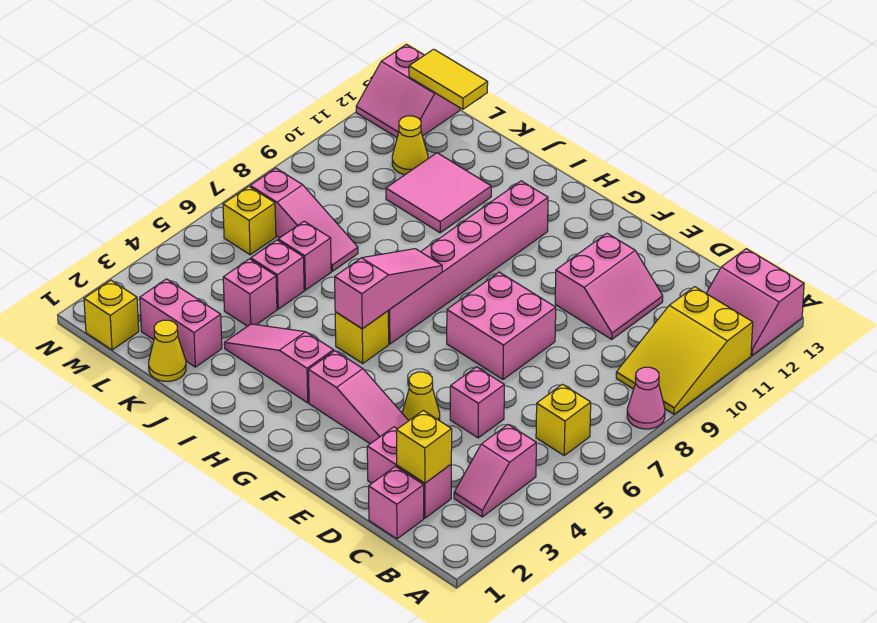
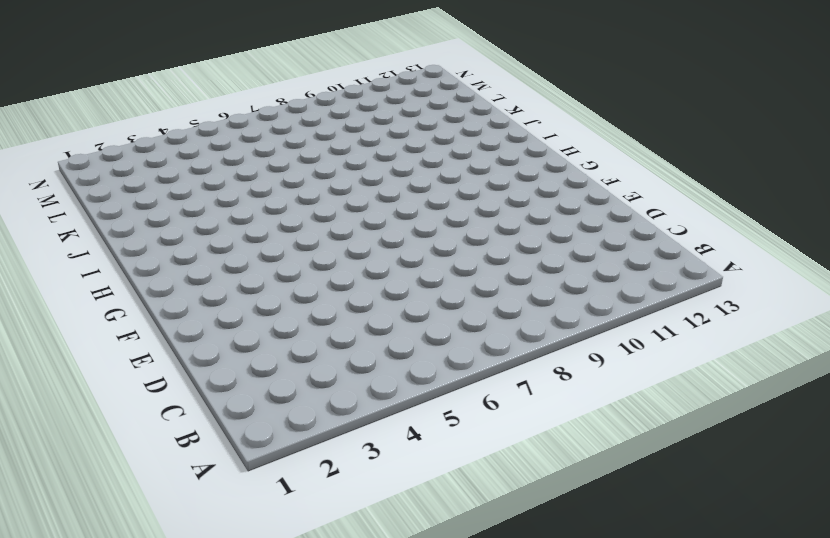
none -> pink cone A8 level 1
none -> yellow slope A9:B11 level 1 top 11
none -> pink slope A12:B13 level 1 top 13

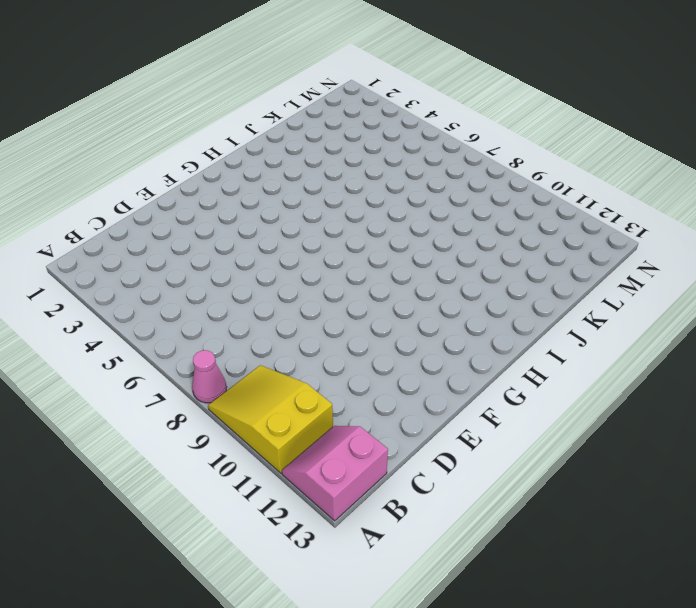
none -> pink slope B3:B4 level 1 top 4
none -> yellow brick B6 level 1
none -> pink brick C1 level 1

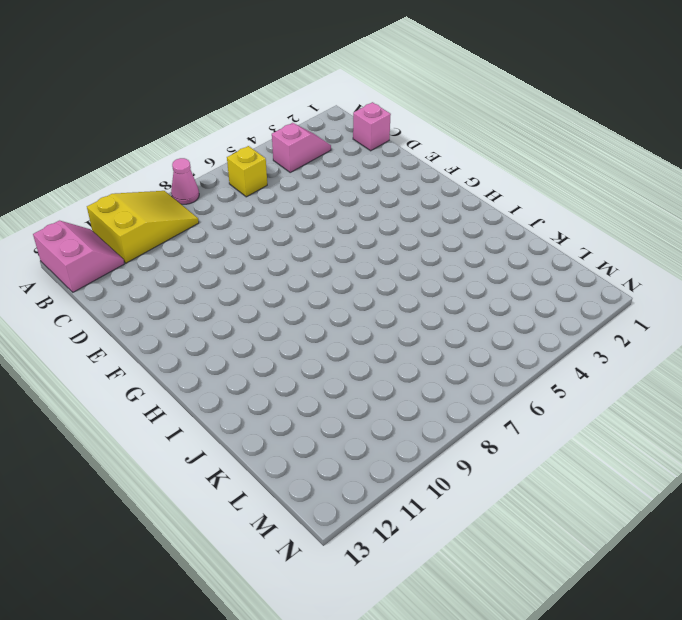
none -> pink brick C2:D2 level 1
none -> pink brick D5 level 1
none -> pink slope D10:E11 level 1 top E

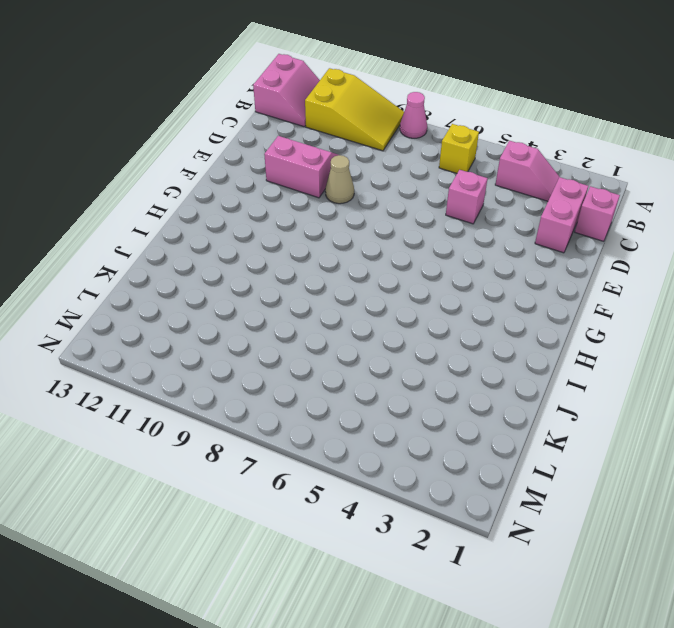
tan cone E9 level 1 -> none
none -> pink slope E3:G3 level 1 top G
none -> yellow cone E4 level 1
none -> pink brick E7:F8 level 1

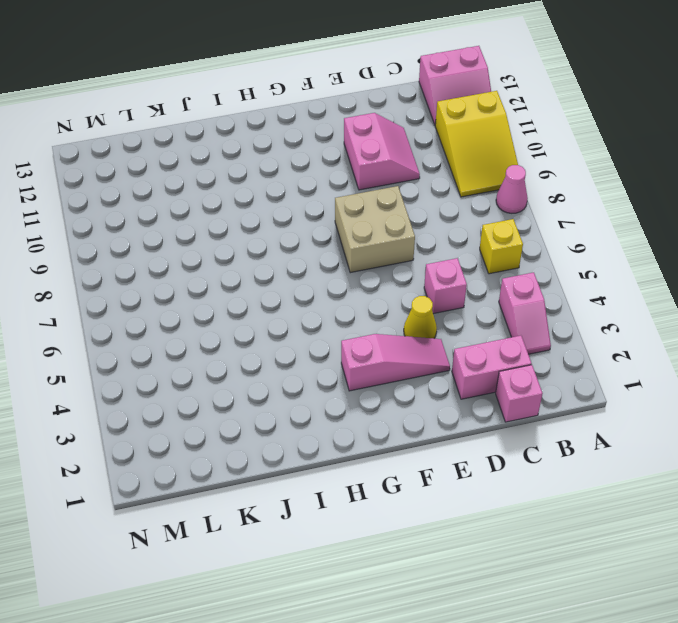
tan brick E7:F8 level 1 -> pink brick E7:F8 level 1
none -> pink slope H3:J3 level 1 top H
none -> yellow brick H5 level 1
none -> pink brick H6:H11 level 1

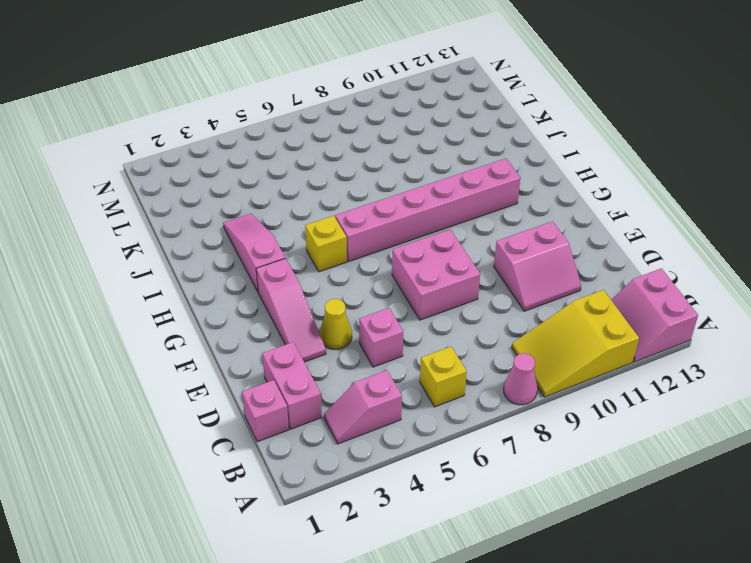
none -> pink tile J10:K11 level 1
none -> yellow cone K1 level 1
none -> pink brick K2:L2 level 1

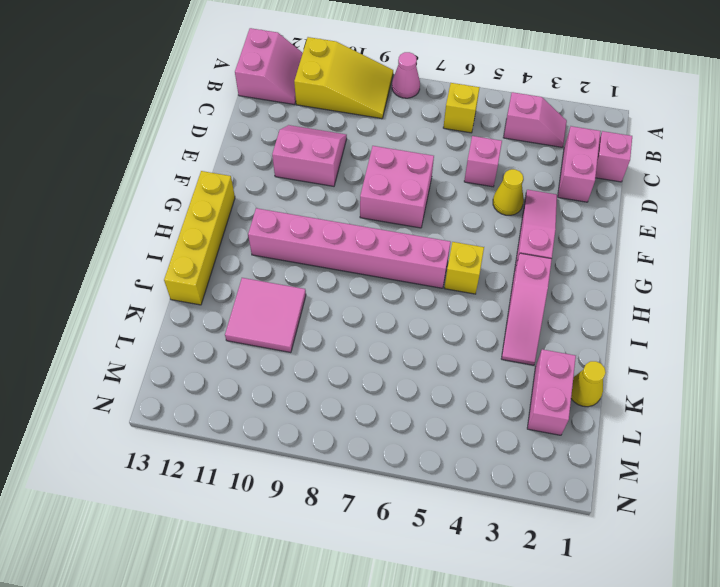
yellow brick G13:J13 level 1 -> none
none -> pink brick K4 level 1
none -> pink brick K5 level 1
none -> pink brick K6 level 1

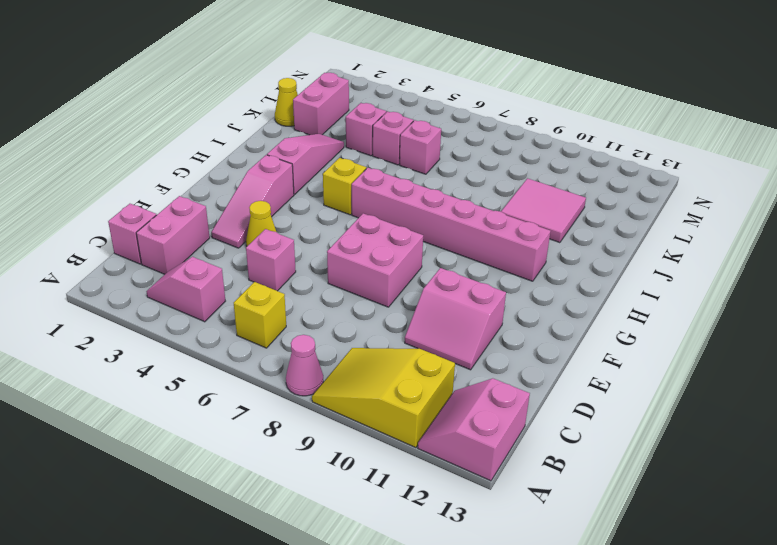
none -> pink slope K7:M7 level 1 top M
none -> yellow cone L11 level 1
none -> yellow brick M1 level 1

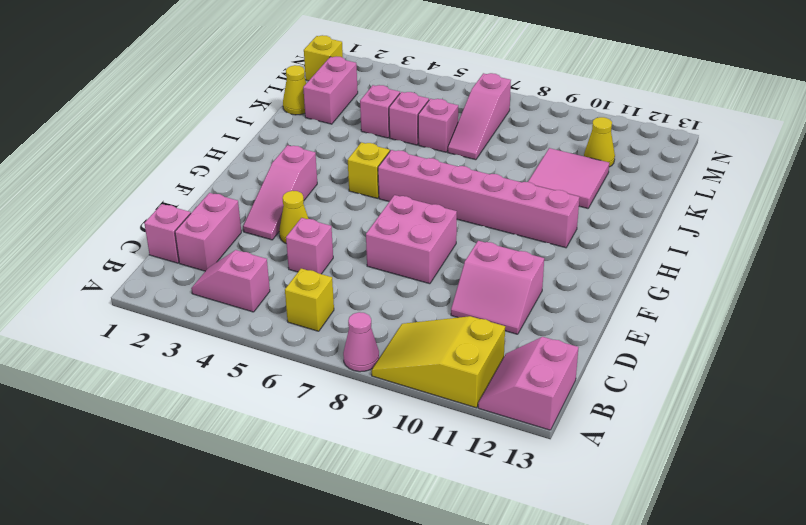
none -> pink slope H3:J3 level 1 top H
none -> yellow brick M6 level 1
none -> pink slope M12:N13 level 1 top 13

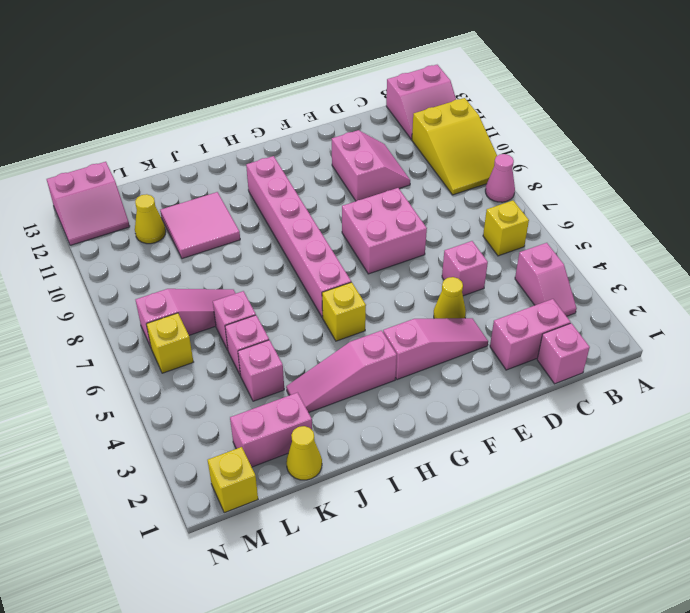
none -> yellow brick C2 level 2
none -> pink slope H5:H7 level 2 top 5
none -> yellow tile L13:M13 level 2

